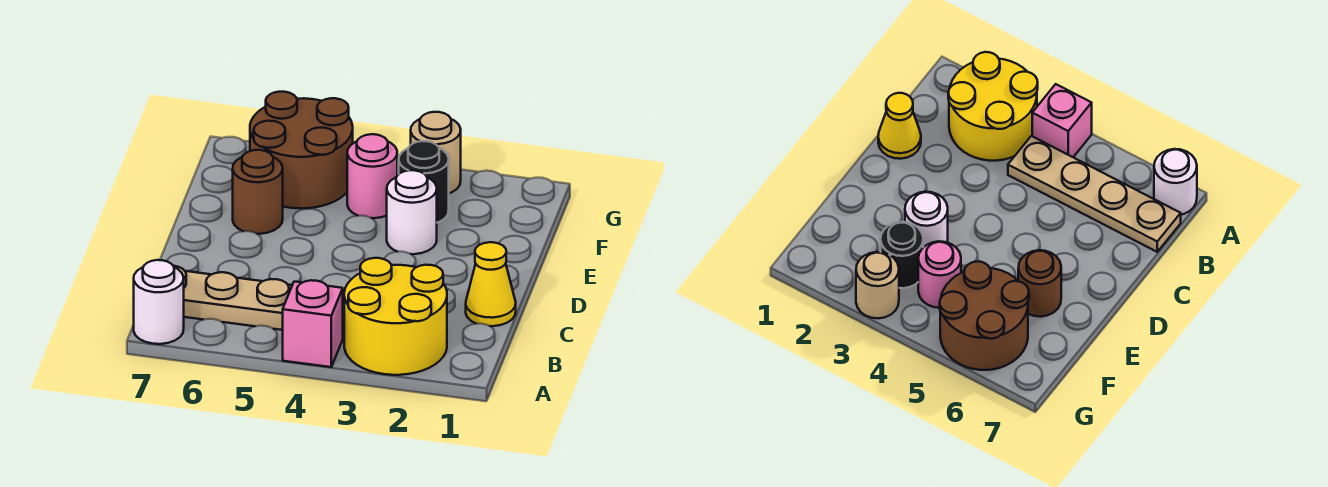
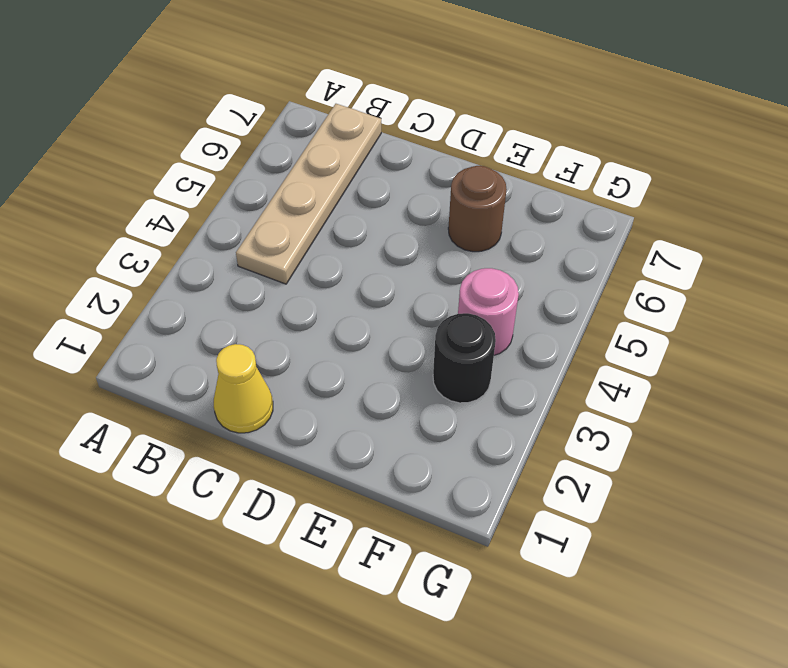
none -> yellow round brick A2:B3 level 1
none -> pink brick A4 level 1

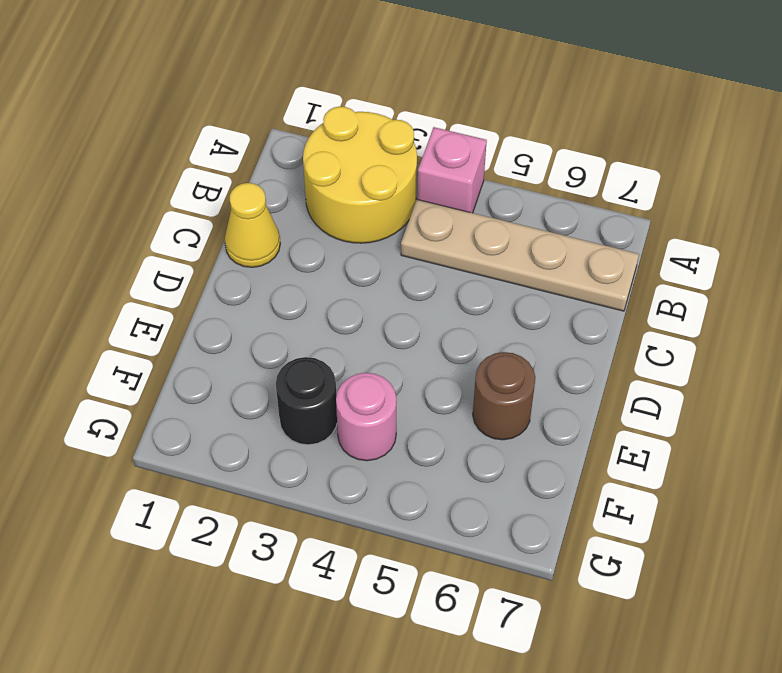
none -> white round brick A7 level 1
none -> white round brick E3 level 1

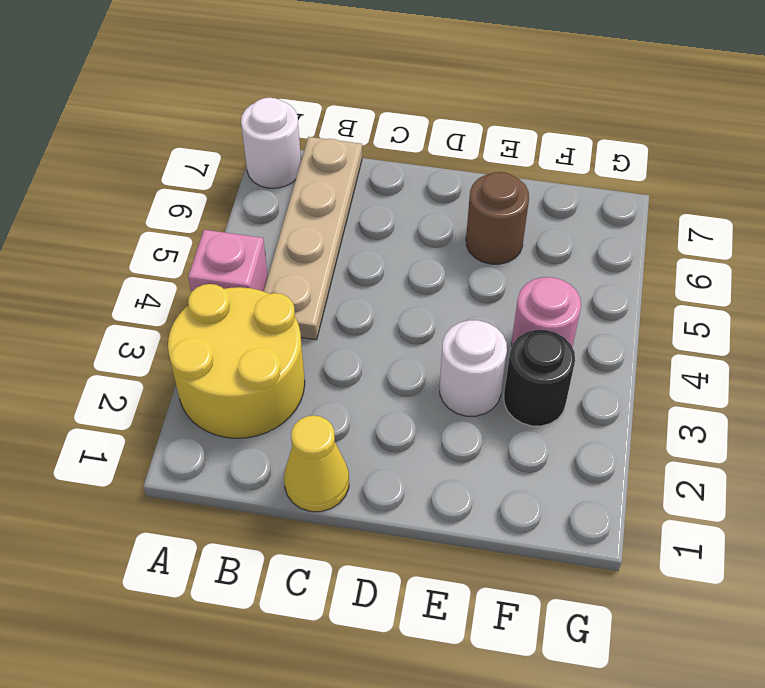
none -> brown round brick F5:G6 level 1
none -> tan round brick G3 level 1

